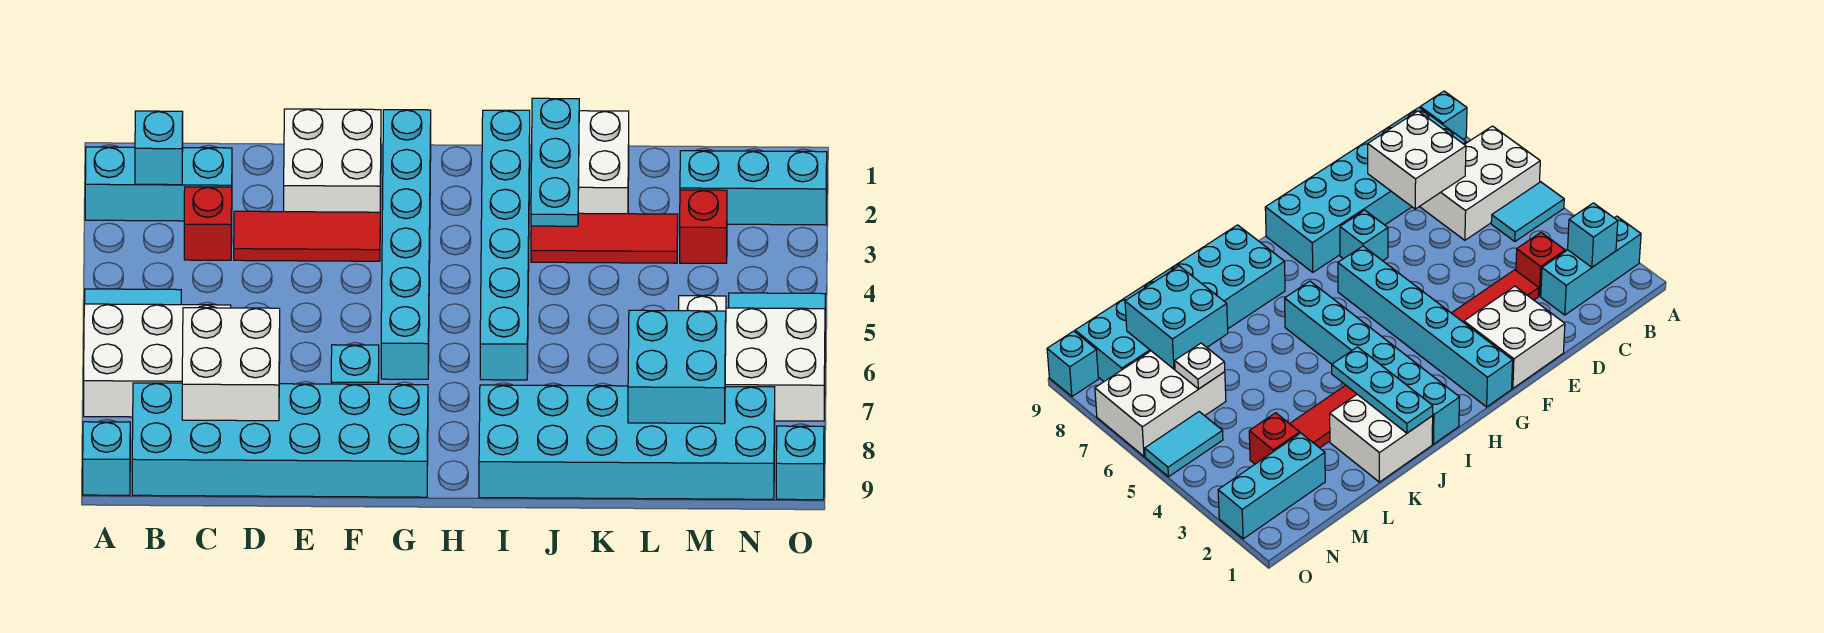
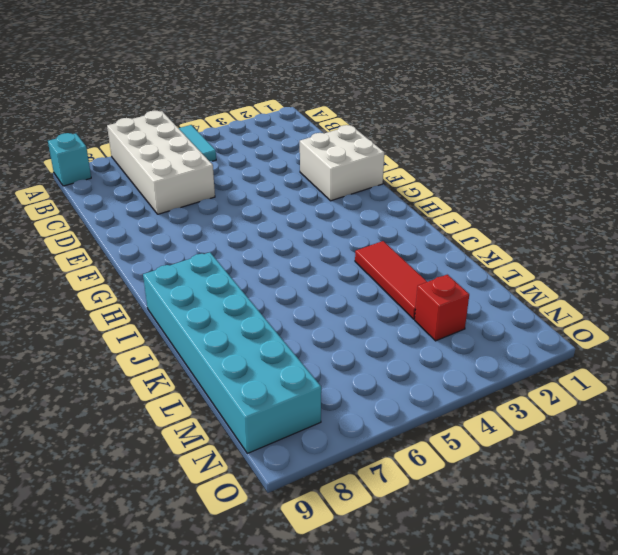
white brick A6:D7 level 1 -> white brick A6:C7 level 1
none -> cyan brick A2:C2 level 1
none -> cyan brick B8:G9 level 1
none -> red brick C3 level 1

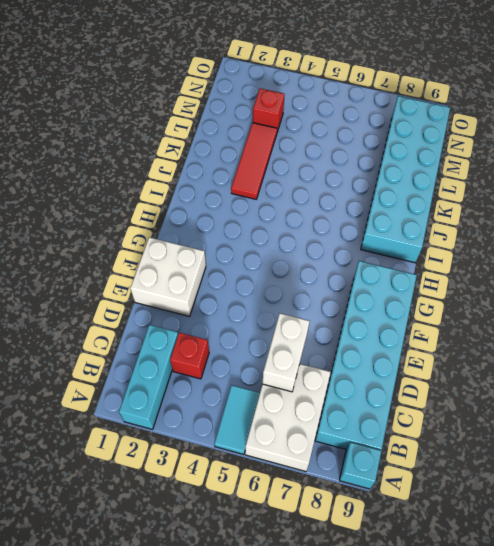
white brick C6:D6 level 2 -> none
none -> red tile D3:F3 level 1
none -> cyan brick F7 level 1
none -> cyan brick G1:G6 level 1

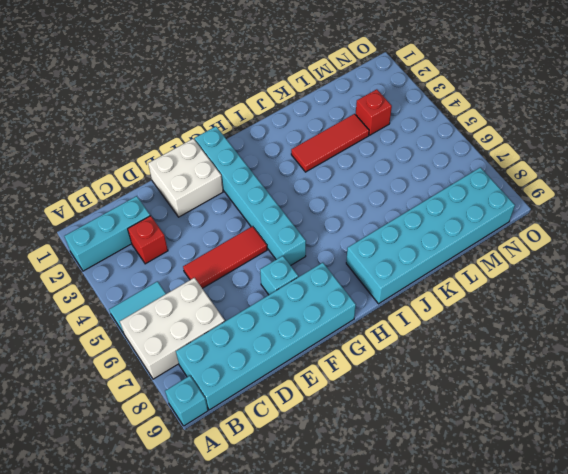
red tile D5:F5 level 1 -> red tile D3:F3 level 1
none -> cyan brick I1:I6 level 1
none -> white brick J1:K2 level 1
none -> cyan brick M2:O2 level 1

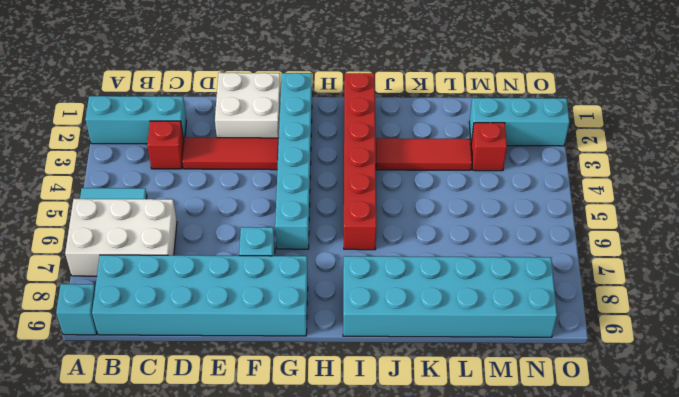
red brick I1:I6 level 1 -> cyan brick I1:I6 level 1
none -> white brick J1:K2 level 1
none -> white brick M6:O7 level 1
none -> cyan tile N5:O5 level 1

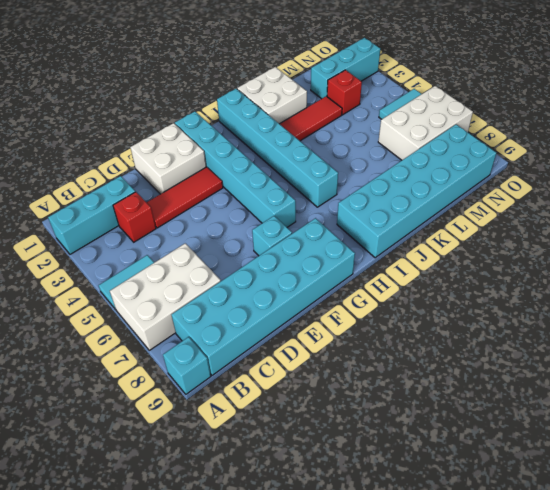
none -> cyan brick O9 level 1
none -> cyan brick B2 level 2
none -> white brick C7:D8 level 2

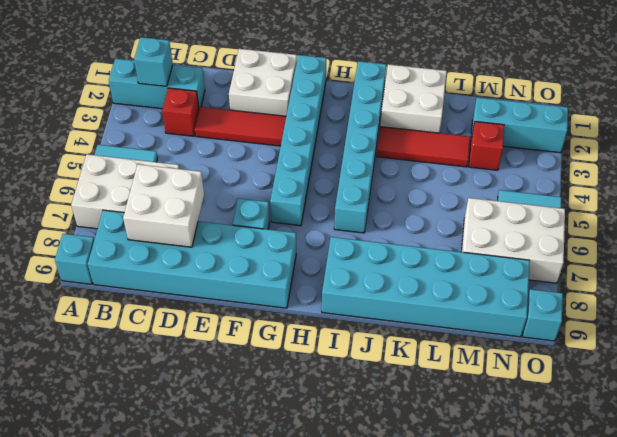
none -> cyan plate J1:J3 level 2
none -> cyan brick L7:M8 level 2
none -> white plate M6 level 2

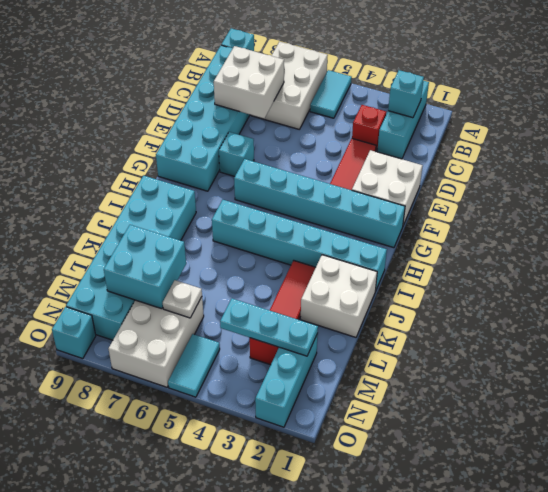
cyan plate M2:M4 level 2 -> cyan plate J1:J3 level 2

